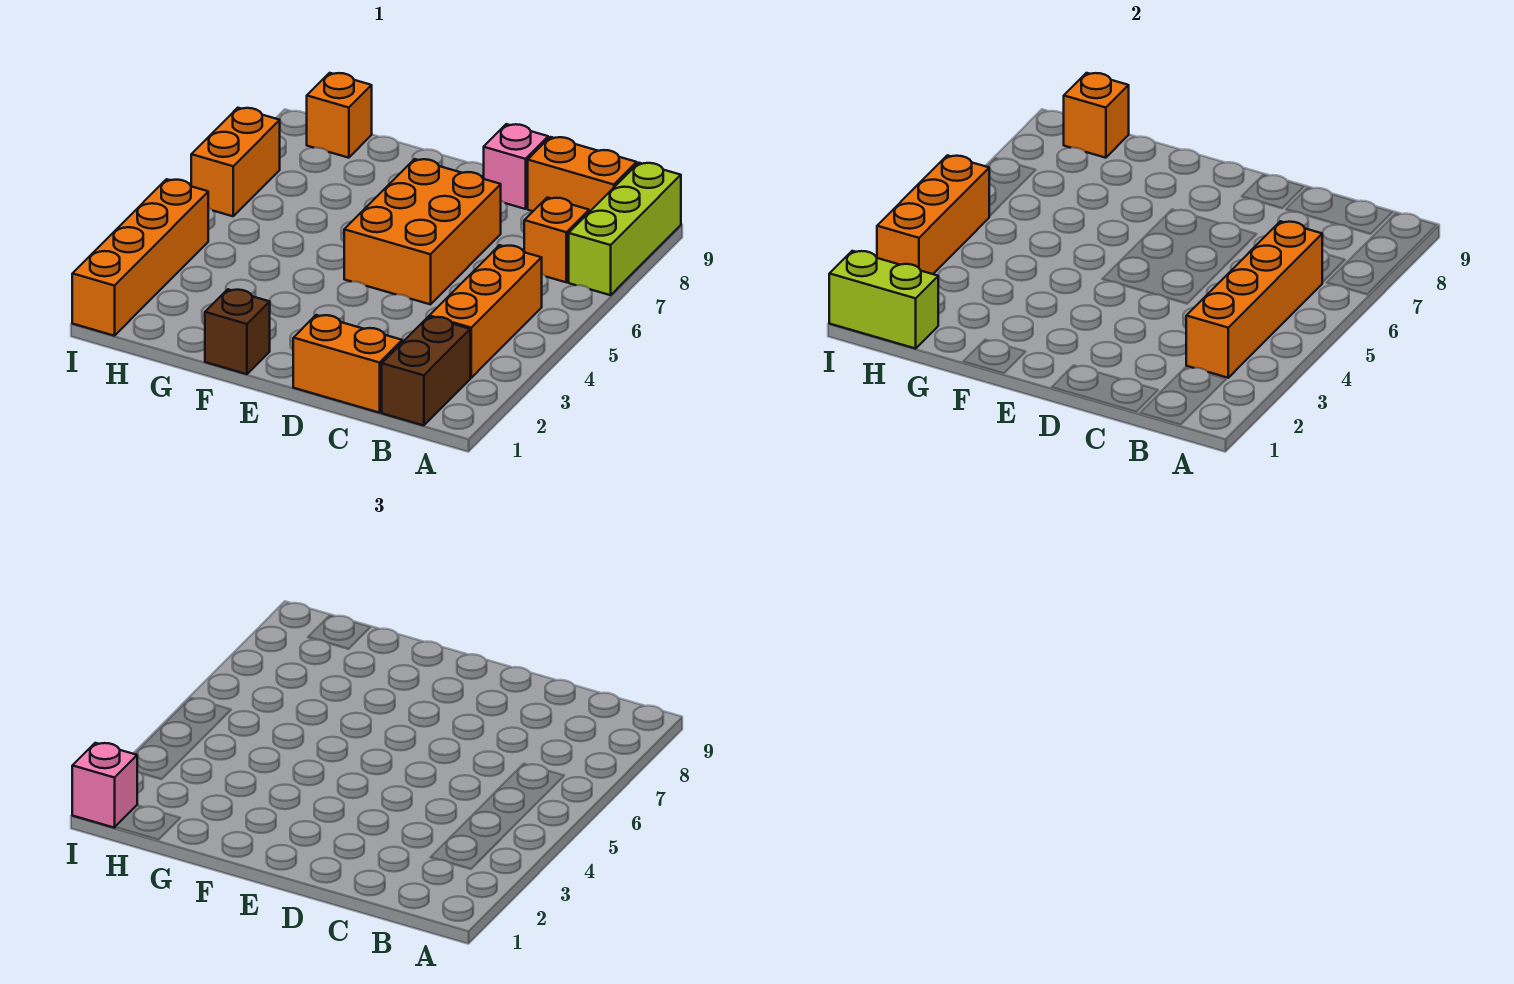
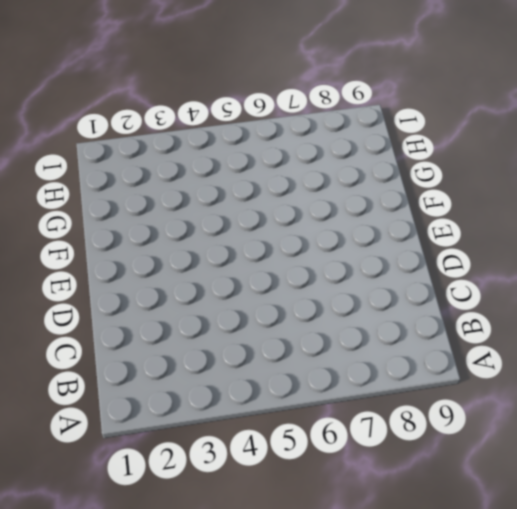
none -> lime brick A7:A9 level 1
none -> brown brick B1:B2 level 1
none -> orange brick B3:B5 level 1

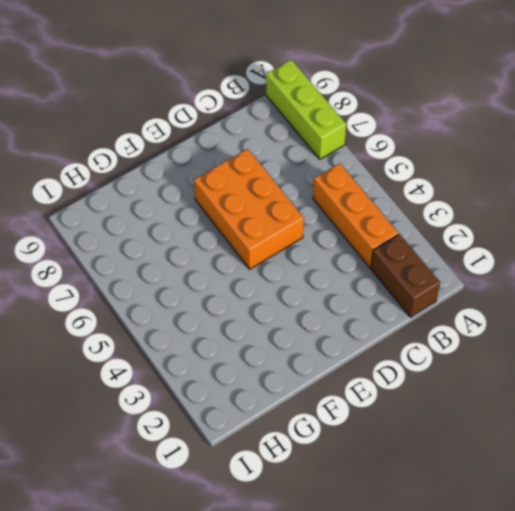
none -> orange brick B7 level 1
none -> orange brick B9:C9 level 1
none -> orange brick C1:D1 level 1

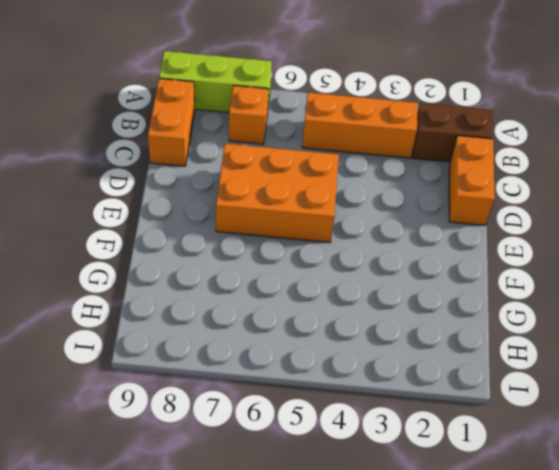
none -> pink brick D9 level 1
none -> brown brick F1 level 1
none -> orange brick H9 level 1

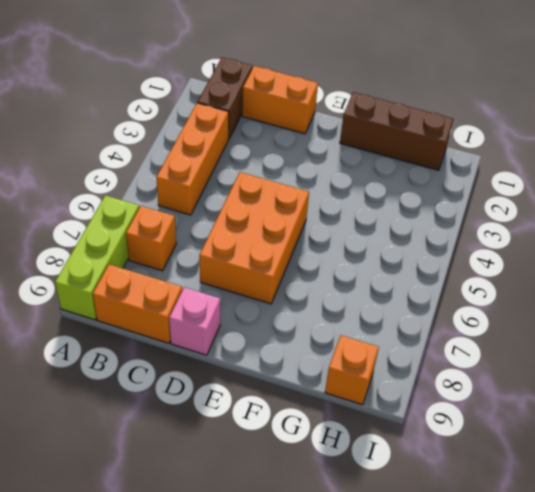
brown brick F1:H1 level 1 -> brown brick F1 level 1
none -> orange brick I1:I4 level 1
none -> orange brick I6:I7 level 1
none -> orange brick B3:B6 level 2

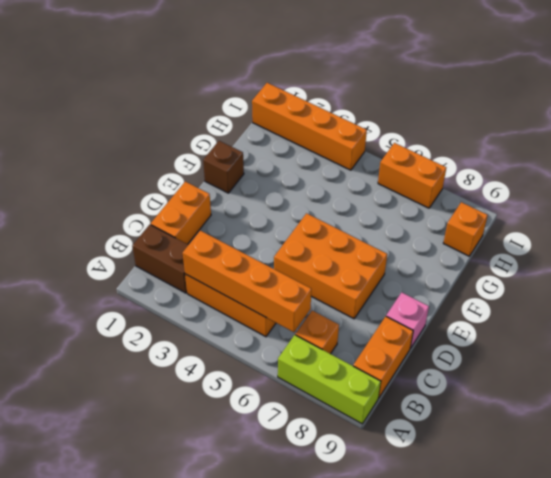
none -> lime brick H1:I1 level 2
none -> orange brick H9 level 2
none -> orange brick I3:I5 level 2

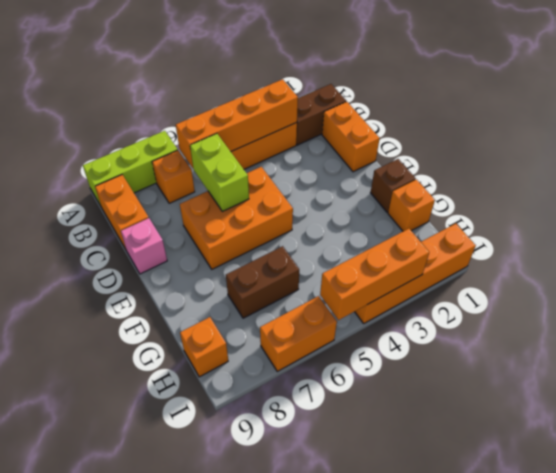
lime brick C6:D6 level 2 -> lime brick H1:I1 level 2
orange brick G1 level 1 -> orange brick H9 level 2
brown brick G6:G7 level 1 -> none
none -> pink brick I1 level 3

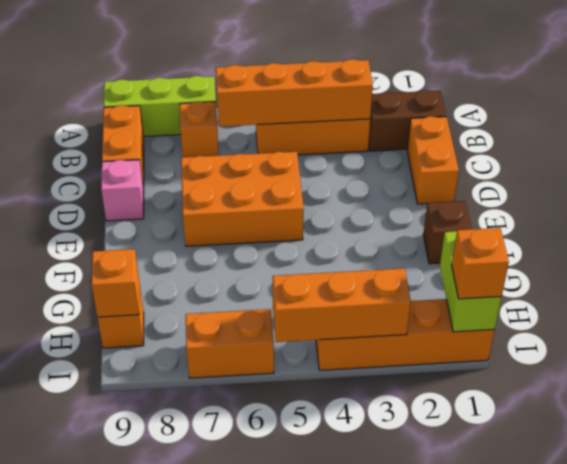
orange brick I1 level 3 -> pink brick I1 level 3

